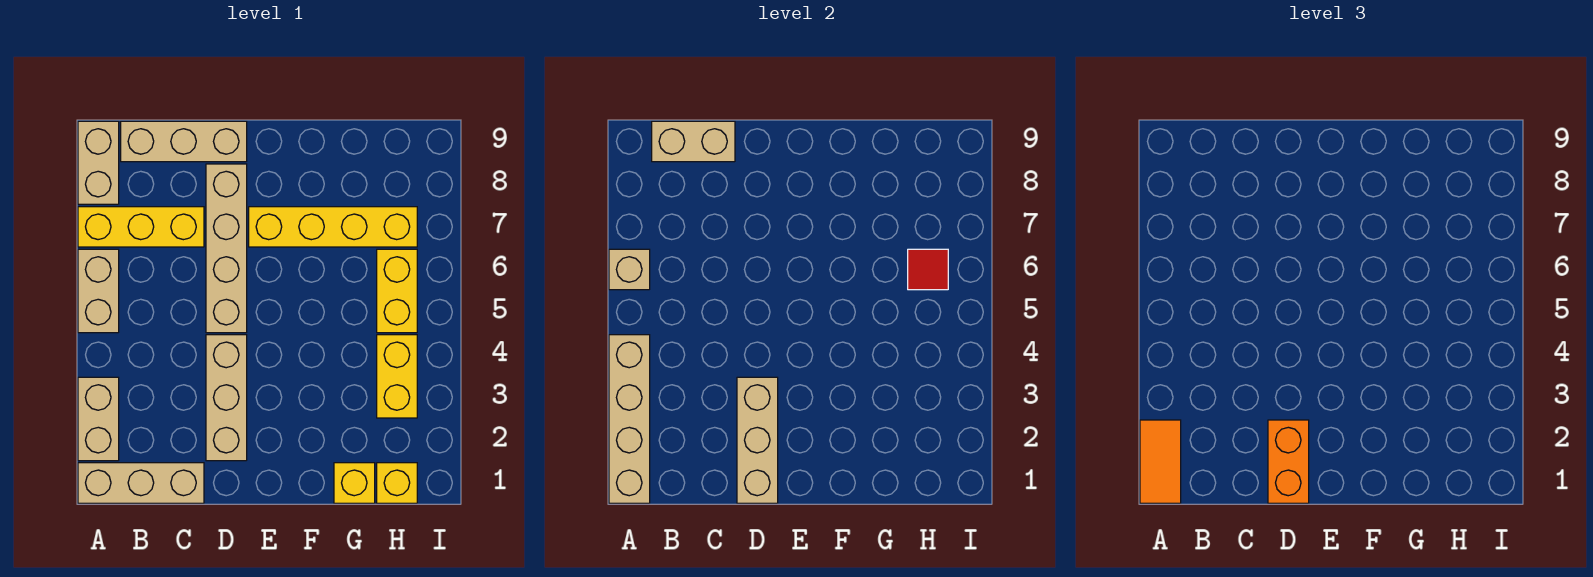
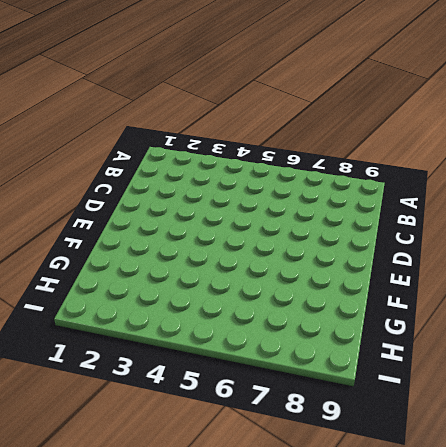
none -> tan brick A1:C1 level 1
none -> tan brick A2:A3 level 1
none -> tan brick A5:A6 level 1

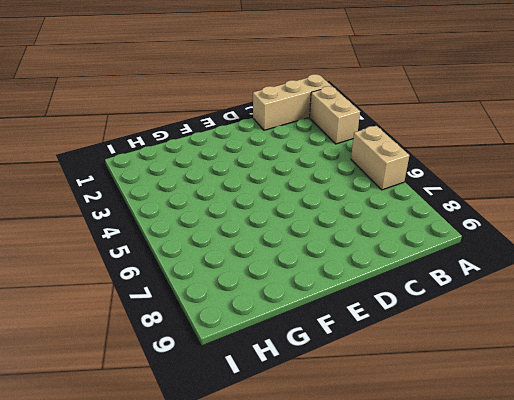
none -> yellow brick A7:C7 level 1
none -> tan brick A8:A9 level 1
none -> tan brick B9:D9 level 1

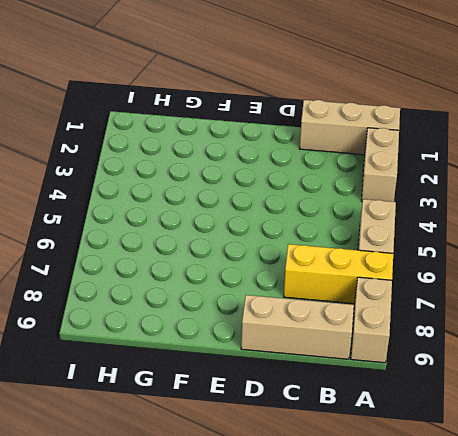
none -> tan brick D2:D4 level 1
none -> tan brick D5:D8 level 1
none -> yellow brick E7:H7 level 1

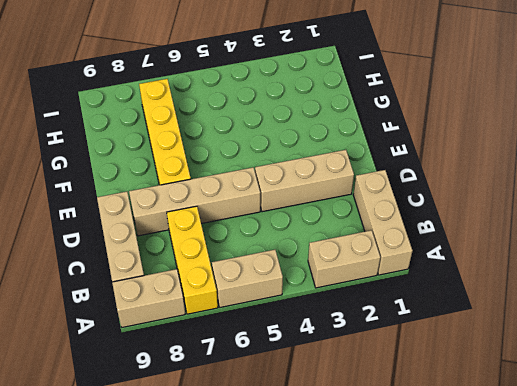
none -> yellow brick G1 level 1
none -> yellow brick H1 level 1
none -> yellow brick H3:H4 level 1

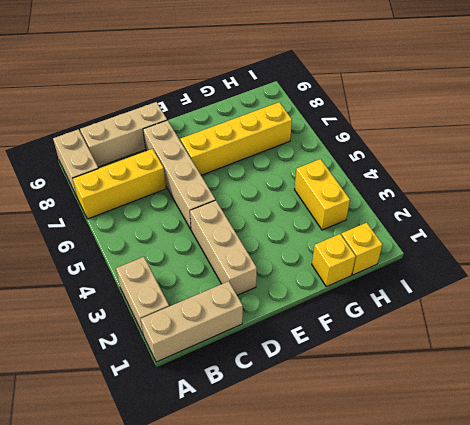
none -> tan brick A5:A6 level 1
none -> yellow brick H5:H6 level 1
none -> tan brick A1:A4 level 2

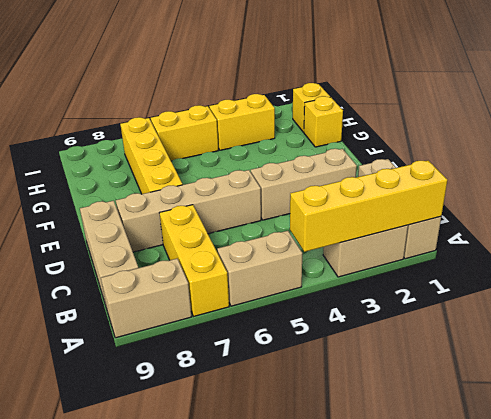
yellow brick A1:A4 level 2 -> tan brick A1:A4 level 2
none -> tan brick A6 level 2
none -> tan brick B9:C9 level 2
none -> tan brick D1:D3 level 2

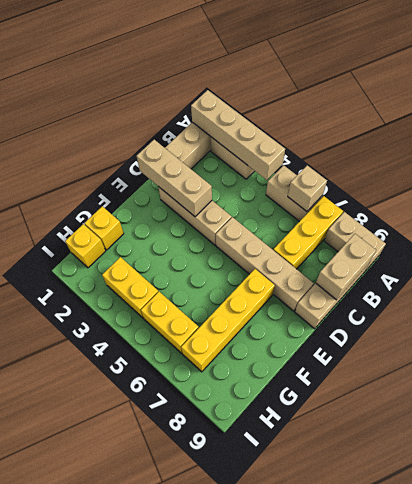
none -> red tile H6 level 2
none -> orange tile A1:A2 level 3
none -> orange brick D1:D2 level 3

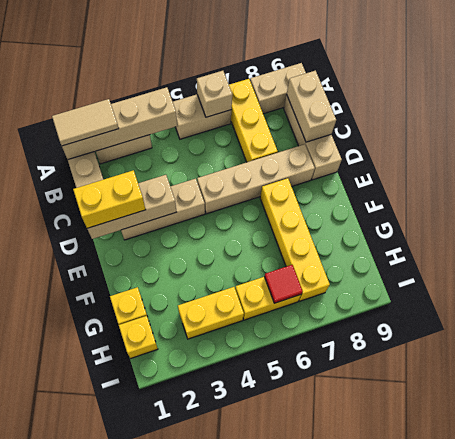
tan tile A1:A2 level 3 -> orange tile A1:A2 level 3
yellow brick D1:D2 level 3 -> orange brick D1:D2 level 3

